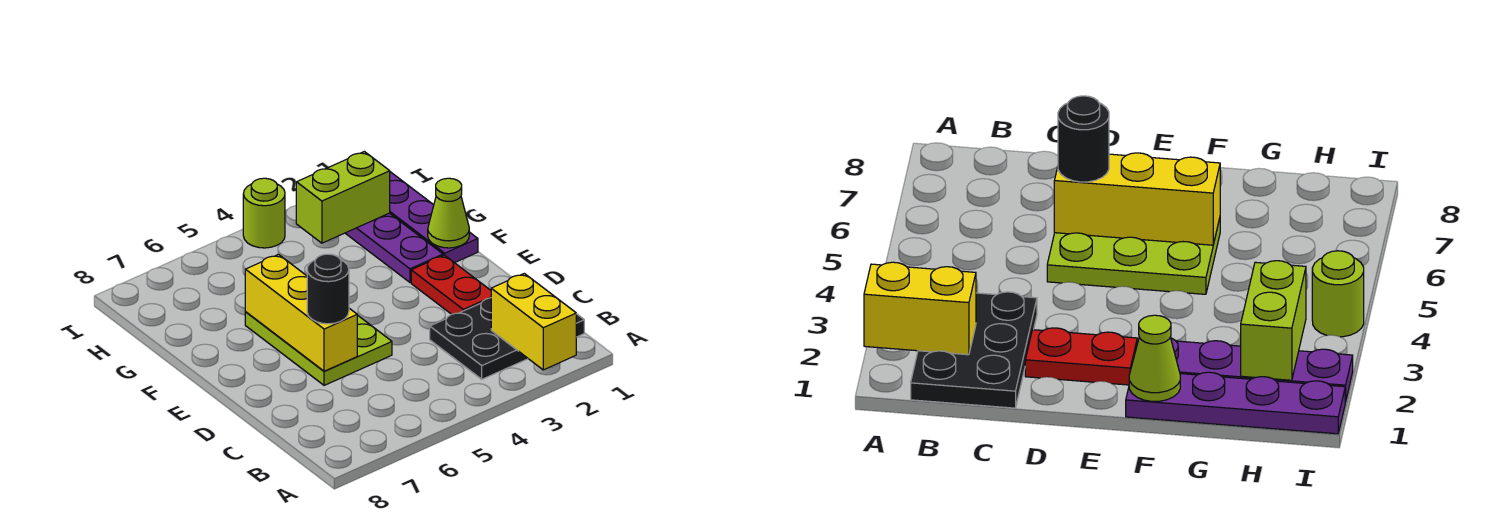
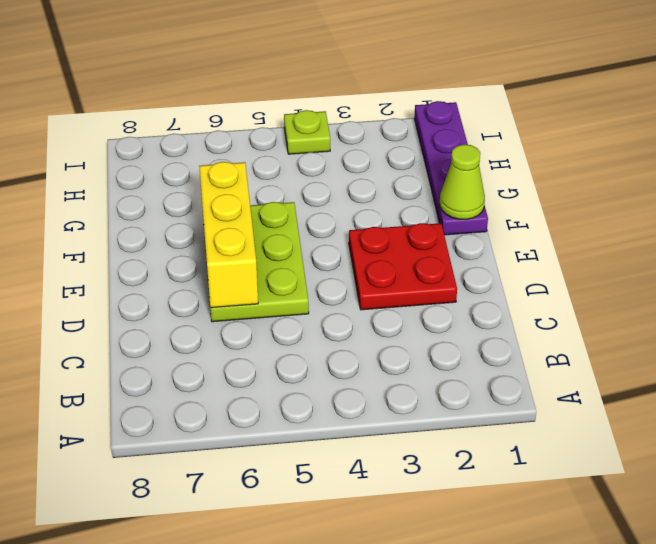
red plate D2:E3 level 1 -> red plate D2:E2 level 1
lime plate I4 level 1 -> lime round brick I4 level 1
none -> black plate B1:C3 level 1
none -> purple plate F2:I2 level 1

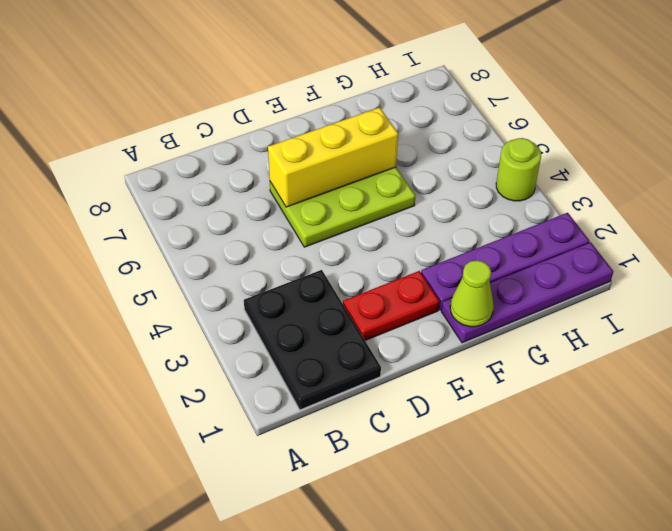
none -> yellow brick A2:B2 level 2
none -> lime brick H2:H3 level 2

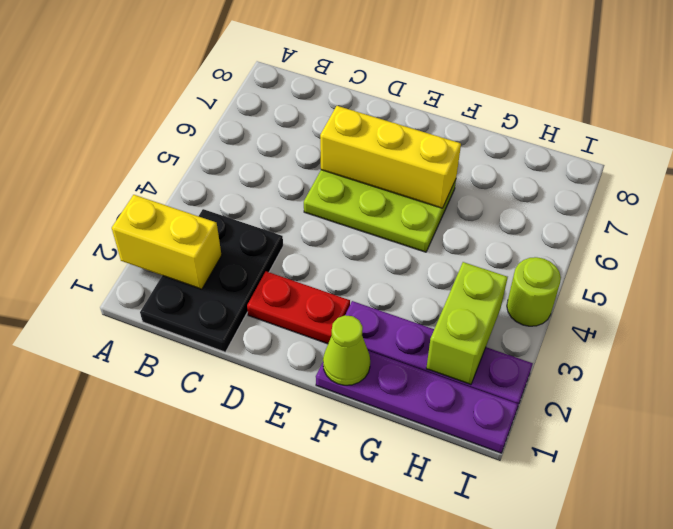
none -> black round brick D6 level 3

